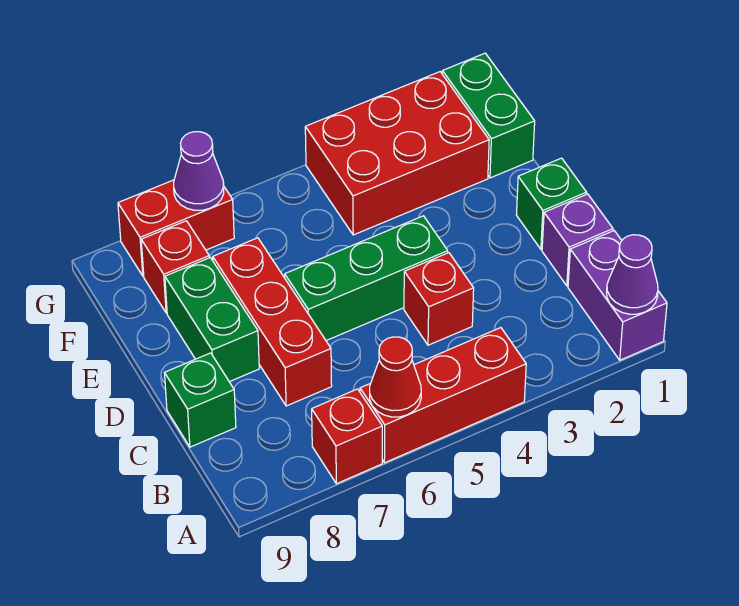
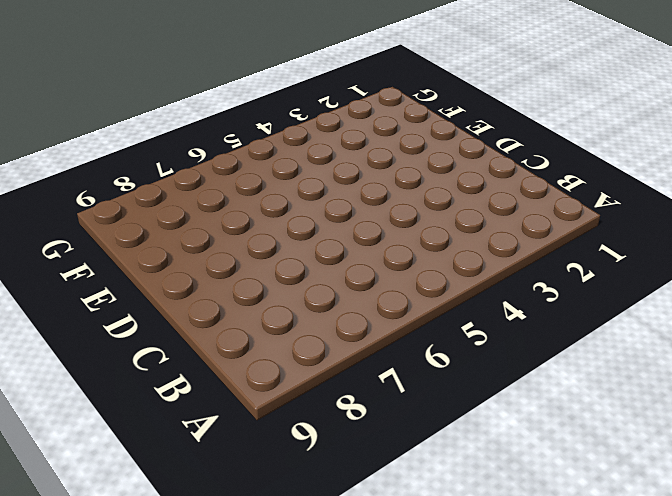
none -> purple brick A1:B1 level 1
none -> red brick A4:A6 level 1
none -> red brick A7 level 1

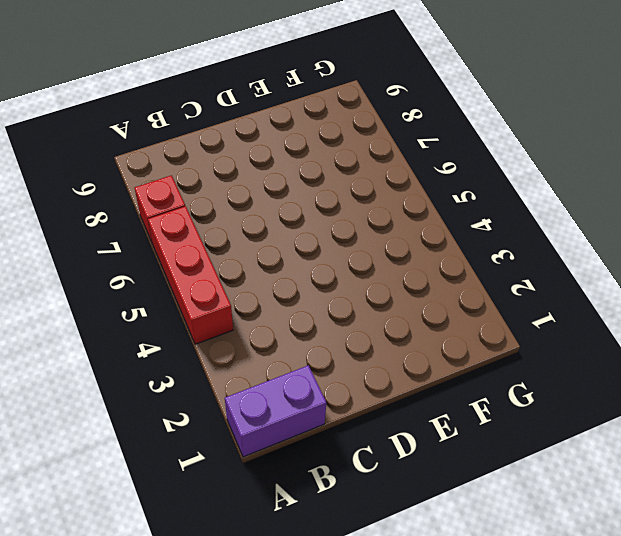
none -> purple brick C1 level 1
none -> red brick C4 level 1
none -> red brick C7:E7 level 1

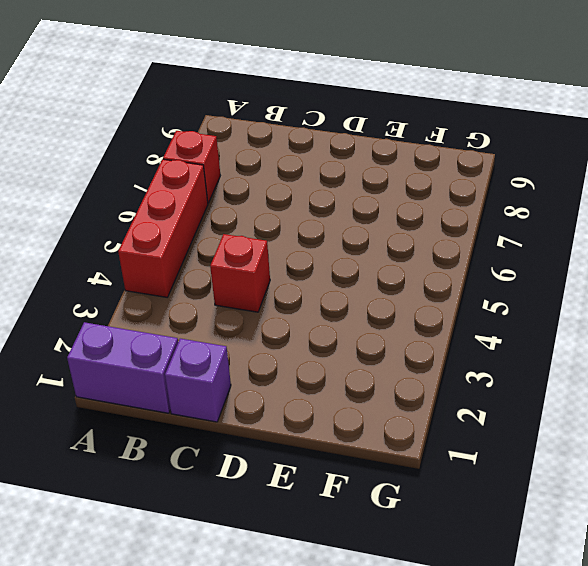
none -> red brick C7:E7 level 1
none -> green brick C9 level 1
none -> green brick D1 level 1

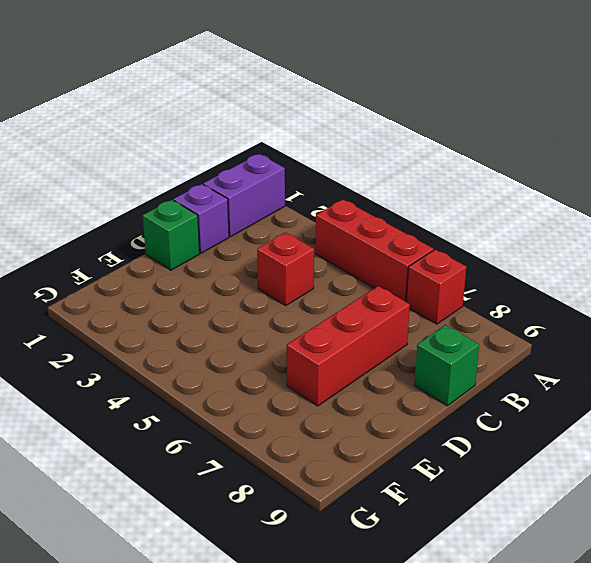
none -> green brick D4:D6 level 1
none -> green brick D8:E8 level 1
none -> green brick F1:G1 level 1

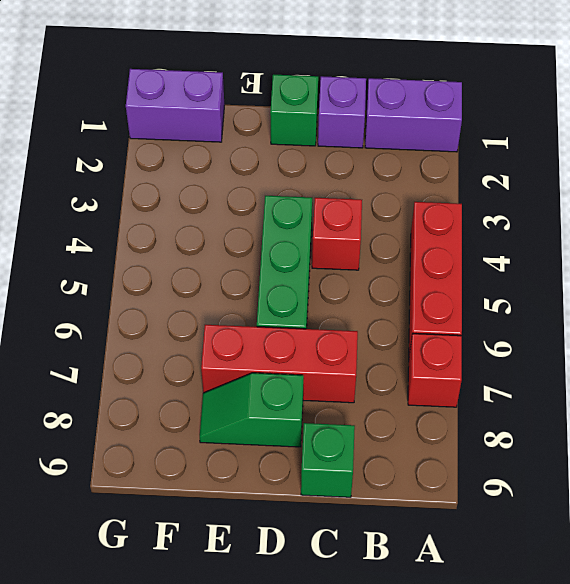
green slope D8:E8 level 1 top D -> green brick D8:E8 level 1
purple brick F1:G1 level 1 -> green brick F1:G1 level 1
none -> red brick F2:G4 level 1
none -> red brick F8 level 1
none -> red brick G7:G8 level 1

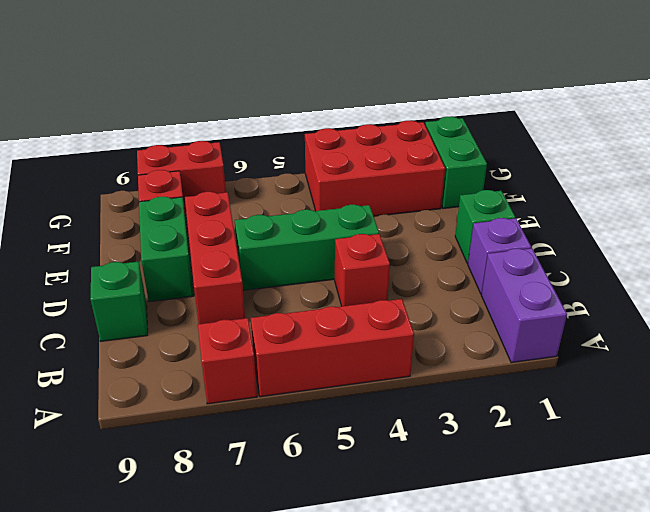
none -> purple cone A1 level 2
none -> red cone A6 level 2
none -> purple cone G7 level 2

